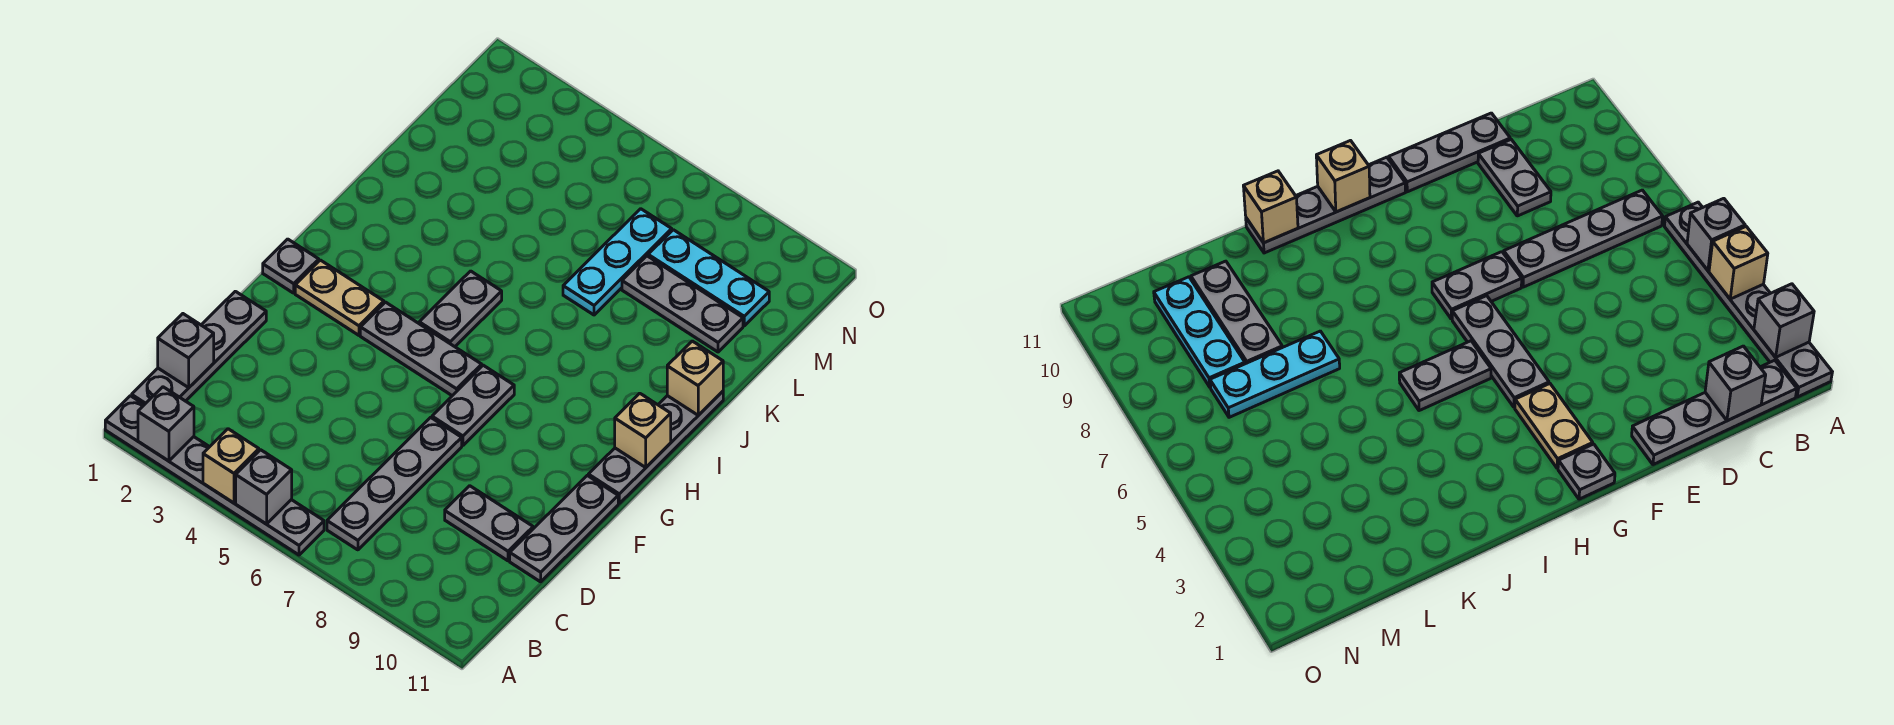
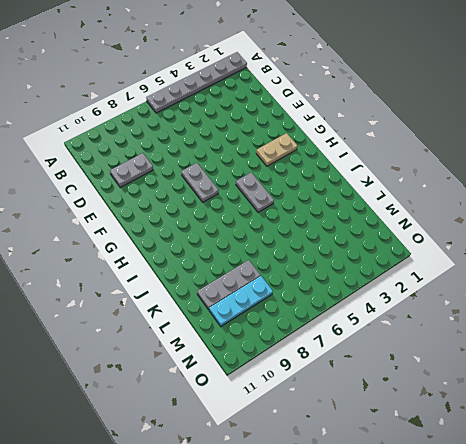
none -> grey plate B1:E1 level 1
none -> grey plate B7:E7 level 1
none -> grey plate D11:F11 level 1

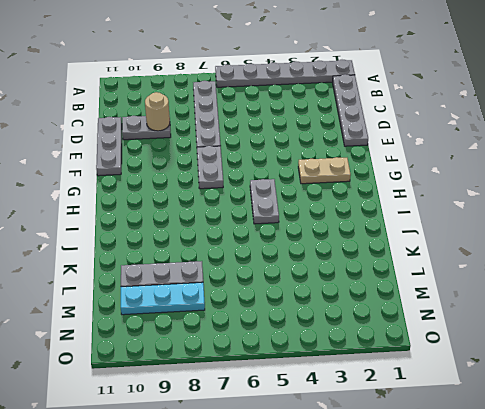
tan round brick D9 level 2 -> none
none -> grey plate G1 level 1
none -> grey plate G4:G6 level 1
none -> grey plate G11:J11 level 1

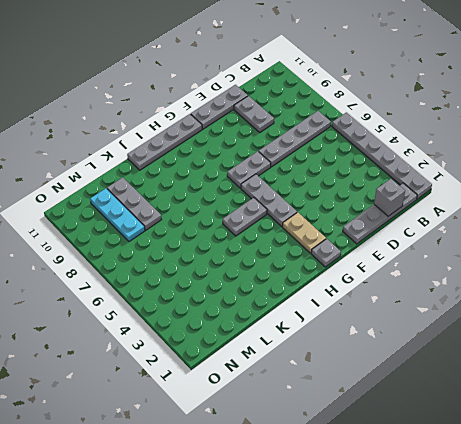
none -> cyan plate K7:M7 level 1
none -> grey brick A2 level 2
none -> tan brick A4 level 2

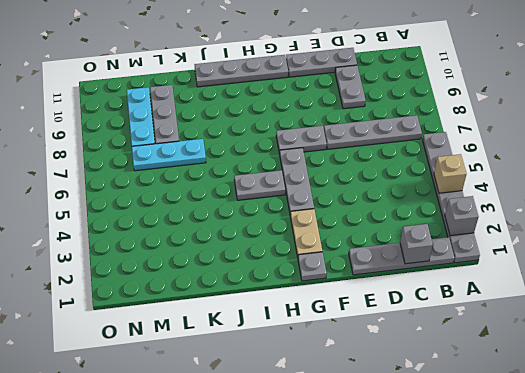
none -> grey brick A5 level 2
none -> tan brick H11 level 2
none -> tan brick J11 level 2

